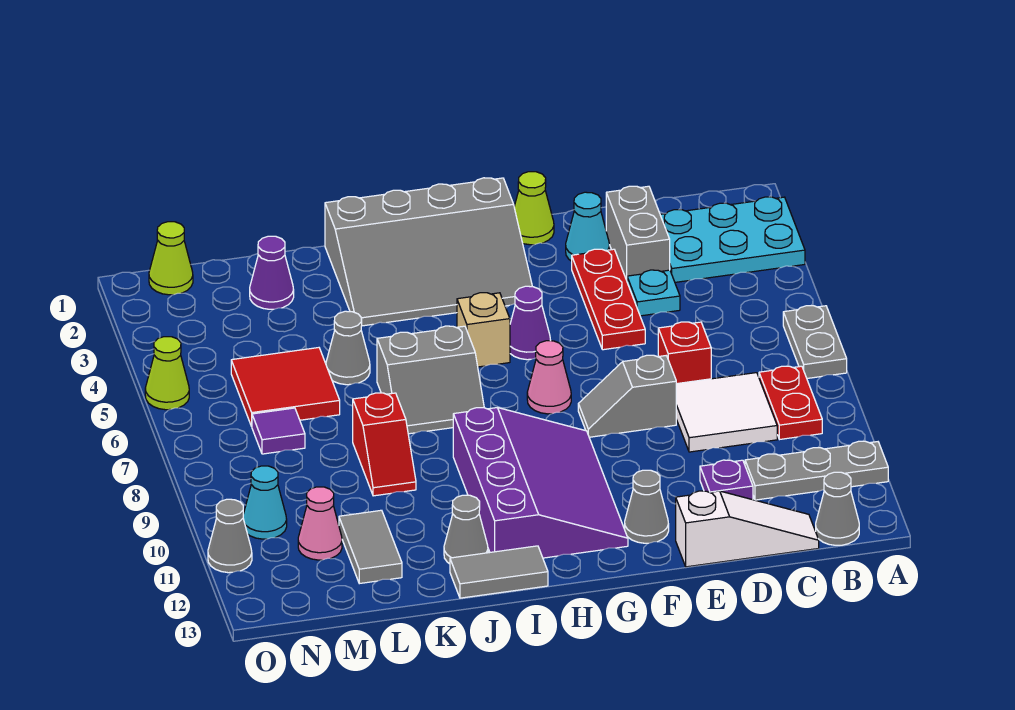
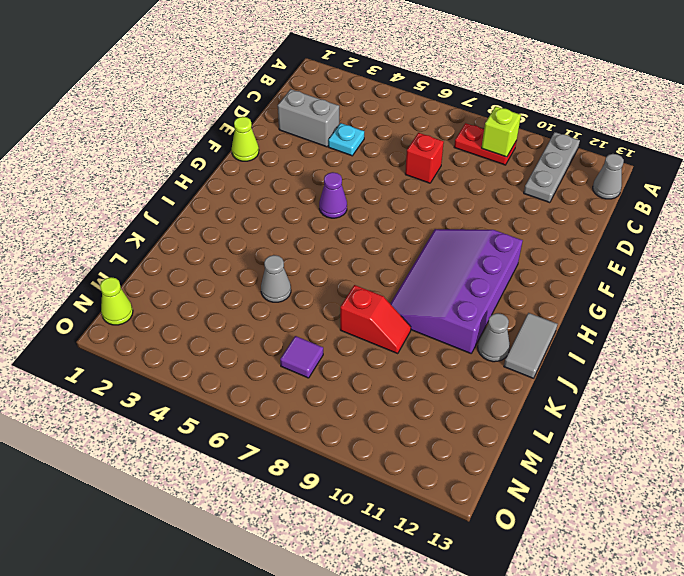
lime brick B9 level 2 -> none
purple slope G9:J11 level 1 top 11 -> purple slope G9:I12 level 1 top I
none -> cyan plate A2:C3 level 1
none -> grey plate A6:A7 level 1
none -> white tile C8:D9 level 1
none -> white slope C13:E13 level 1 top E

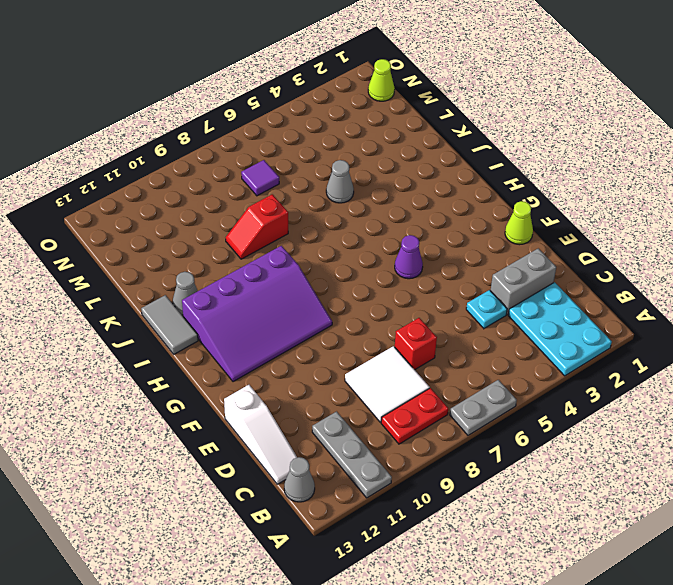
none -> purple plate D11 level 1
none -> cyan cone E2 level 1
none -> red plate E3:E5 level 1
none -> grey slope E8:F8 level 1 top E

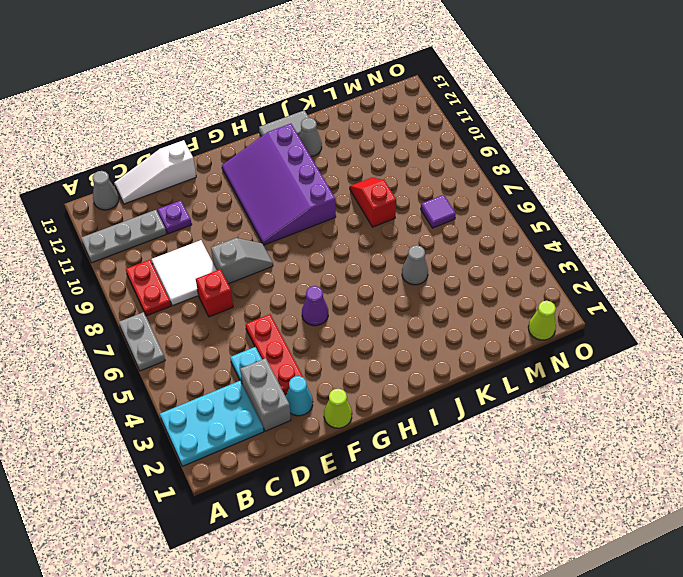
none -> grey cone F12 level 1
none -> grey slope G1:J3 level 1 top 1
none -> pink cone G7 level 1
none -> tan brick H5 level 1

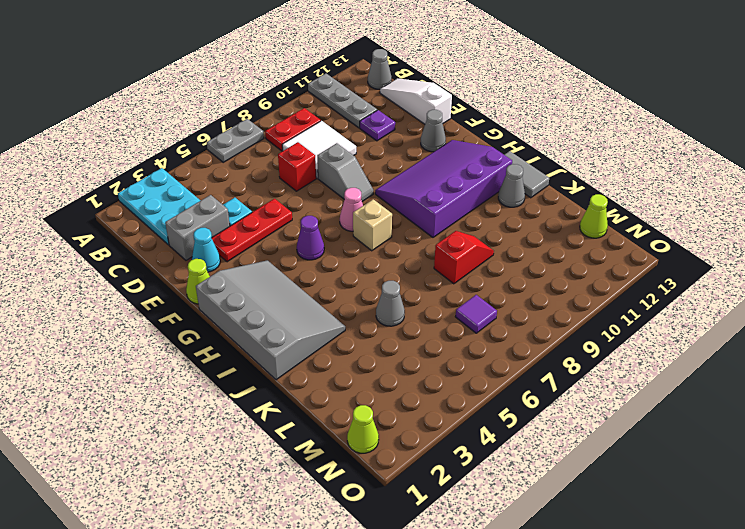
tan brick H7 level 1 -> tan brick H5 level 1
lime cone M13 level 1 -> lime cone O5 level 1
none -> grey slope I6:J7 level 1 top 6
none -> purple cone L2 level 1
none -> red tile L5:M6 level 1
none -> grey tile L11:L12 level 1

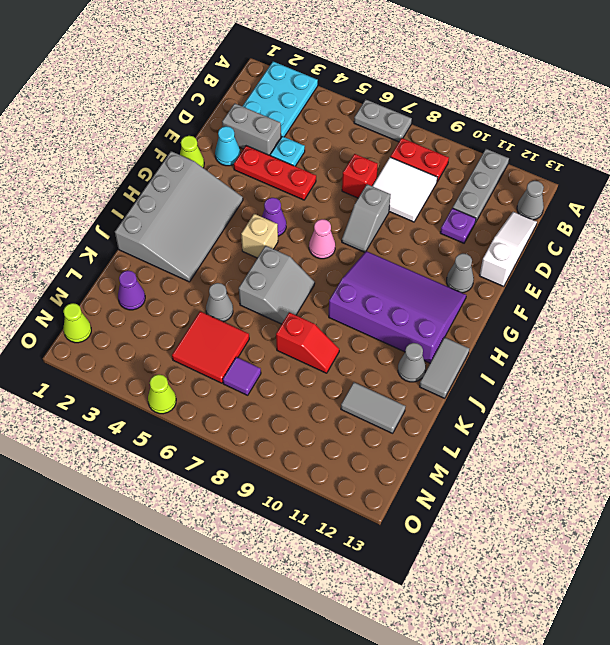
none -> pink cone M11 level 1
none -> cyan cone N10 level 1
none -> grey cone O11 level 1

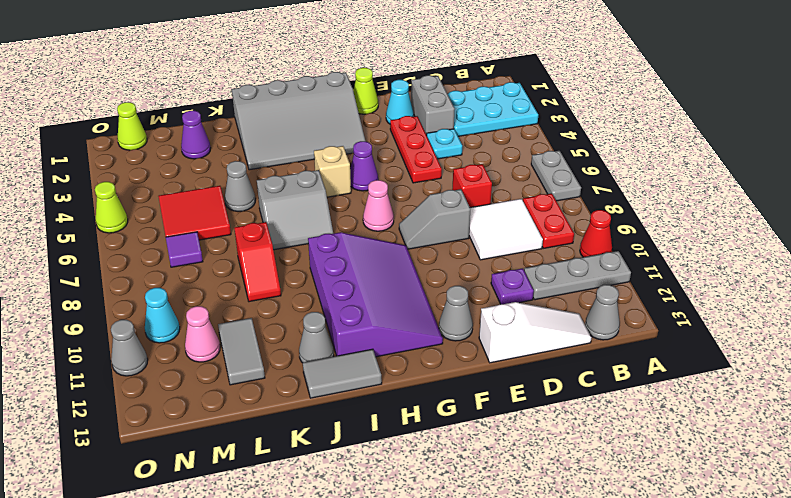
red cone A10 level 1 -> none

